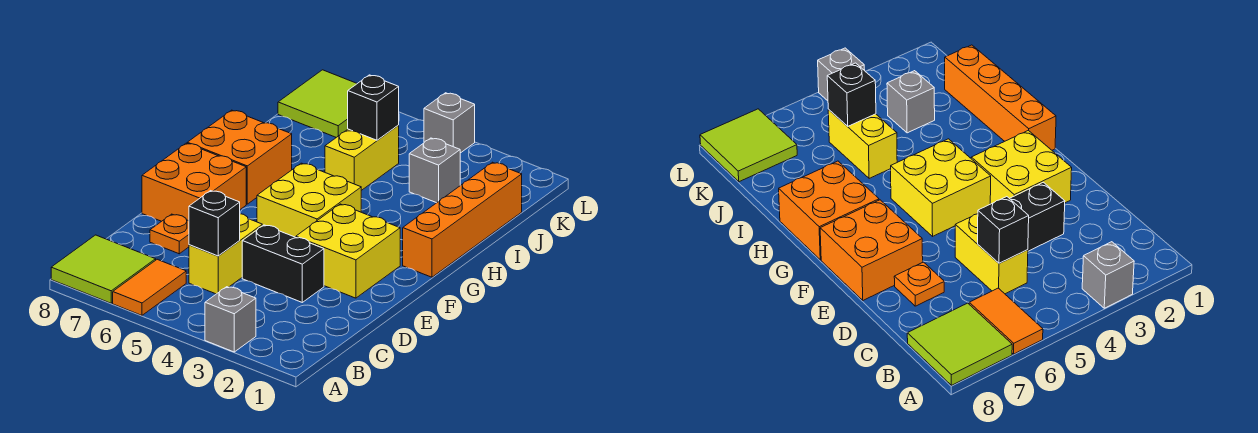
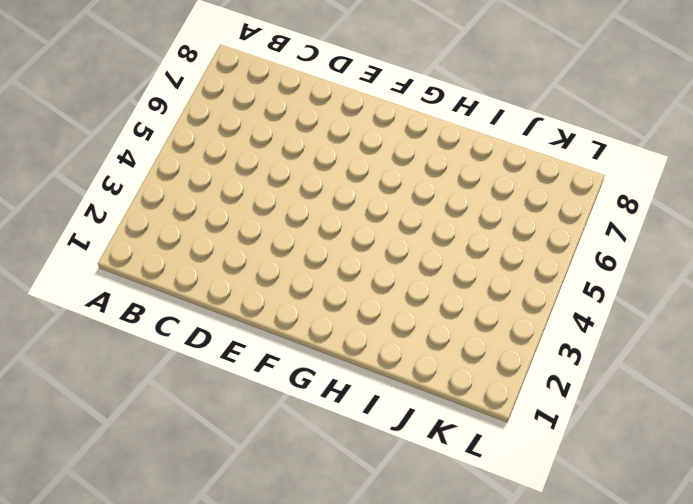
none -> grey brick A3 level 1
none -> orange tile A6:B6 level 1
none -> lime tile A7:B8 level 1

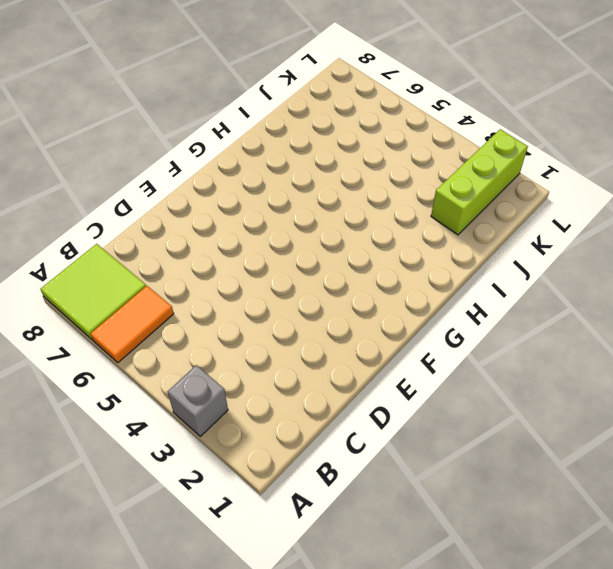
lime brick J2:L2 level 1 -> none
none -> yellow brick C5:D5 level 1
none -> black brick D3:D4 level 1
none -> orange plate D7 level 1

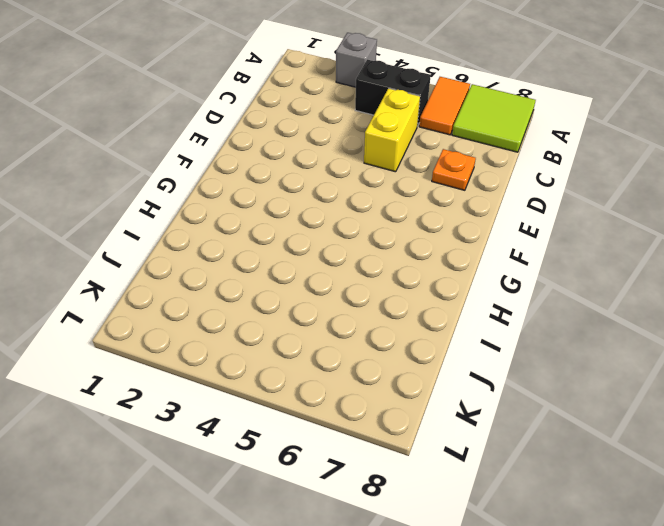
black brick B4:B5 level 1 -> black brick D3:D4 level 1
none -> yellow brick E2:F3 level 1
none -> orange brick E7:F8 level 1
none -> yellow brick F4:G5 level 1

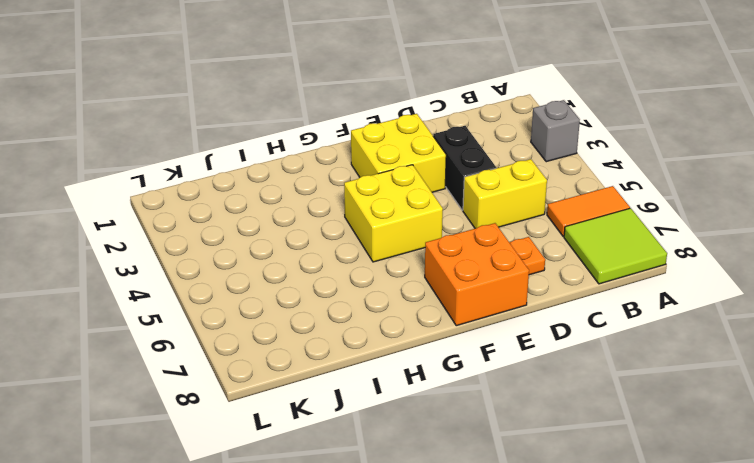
none -> orange brick G1:J1 level 1
none -> orange brick G7:H8 level 1
none -> yellow brick I5:J5 level 1

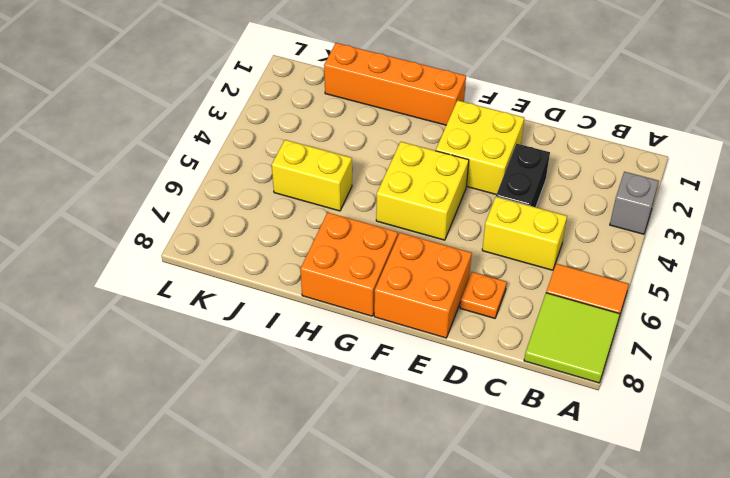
none -> grey brick J3 level 1
none -> lime tile K7:L8 level 1
none -> grey brick L4 level 1

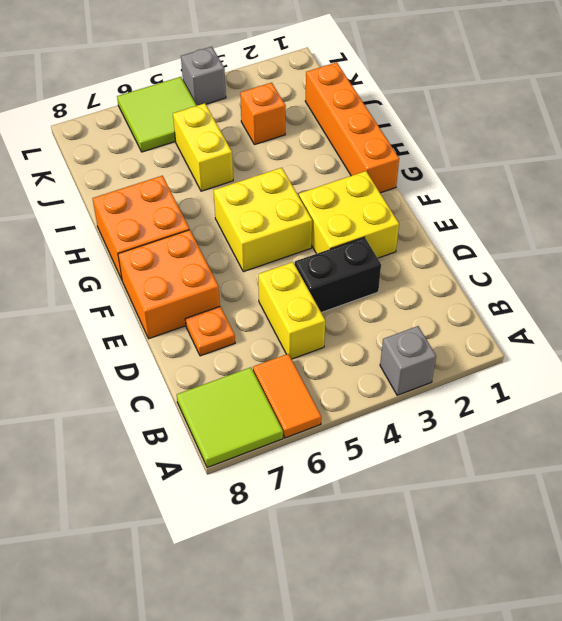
orange brick J3 level 1 -> grey brick J3 level 1
lime tile K5:L6 level 1 -> lime tile K7:L8 level 1
none -> black brick C5 level 2
none -> black brick J5 level 2

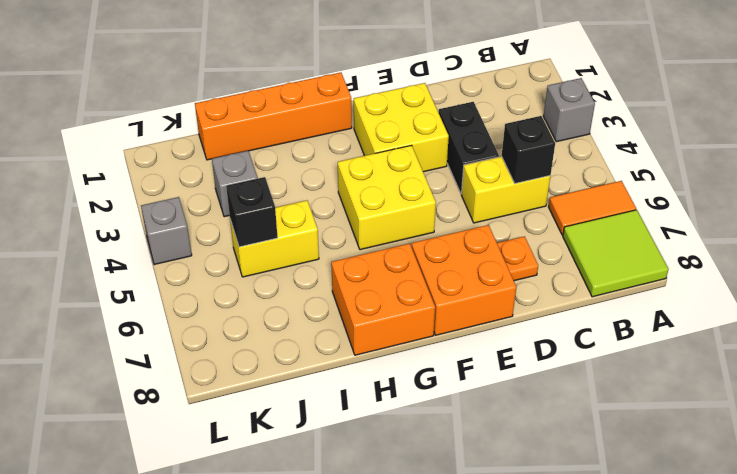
none -> lime tile K7:L8 level 1

